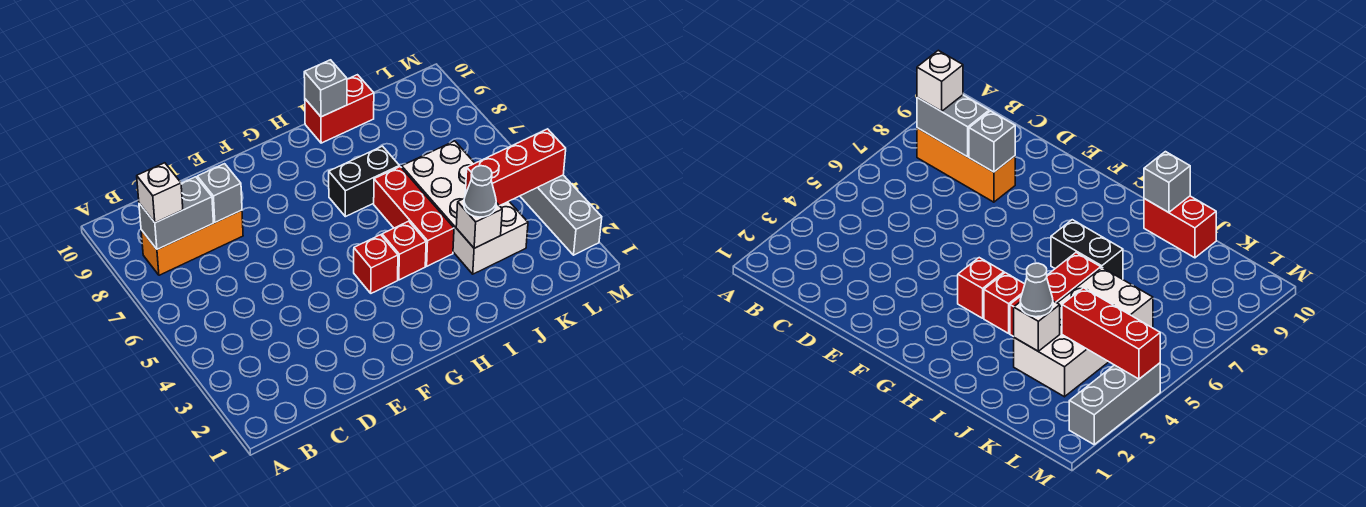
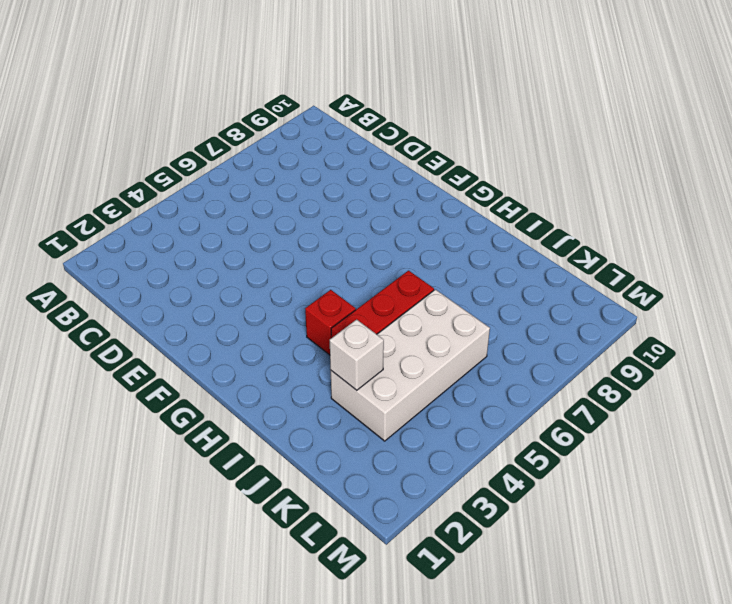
none -> orange brick B8:D8 level 1
none -> red brick G4 level 1
none -> black brick H7:I7 level 1

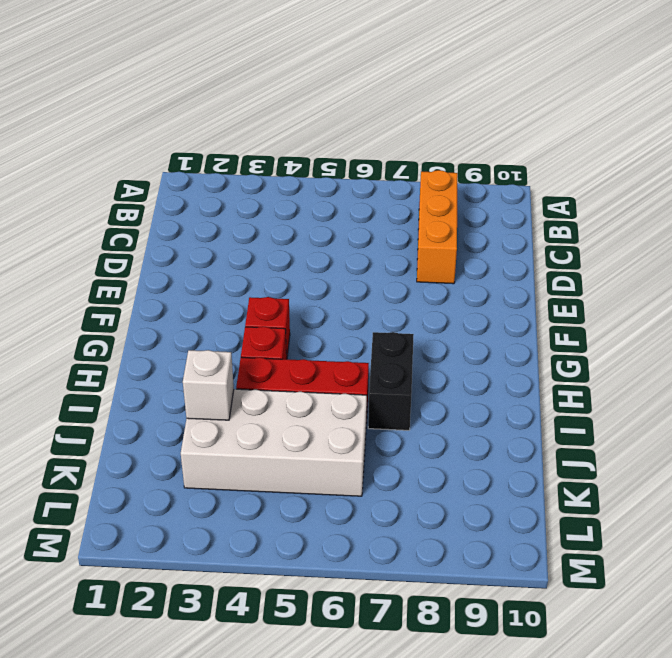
none -> red brick I10:J10 level 1
none -> grey brick M2:M4 level 1
none -> grey brick B8:C8 level 2

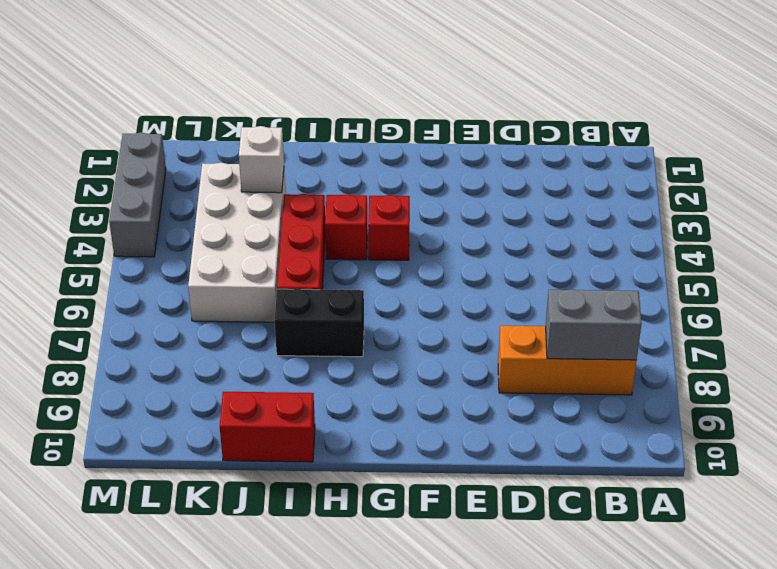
none -> grey brick D8 level 2
none -> grey brick I10 level 2
none -> red brick K4:M4 level 2

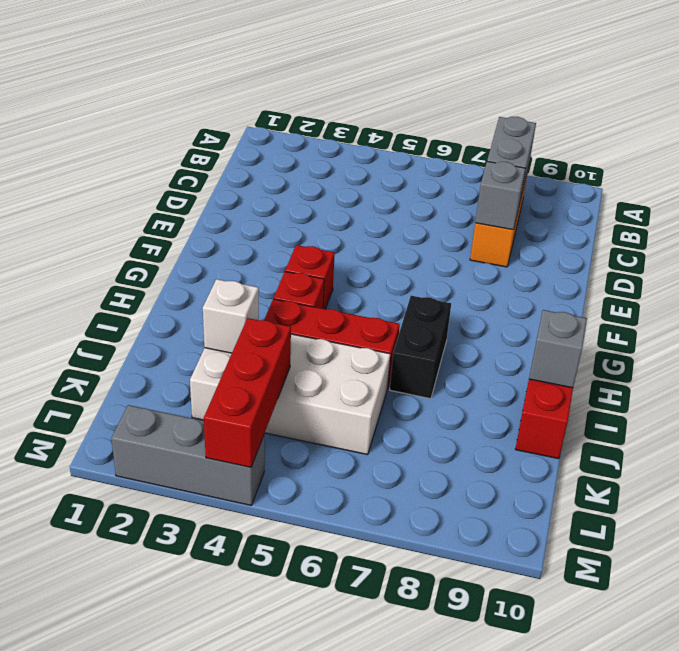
none -> white brick B8 level 3
none -> grey cone J3 level 3

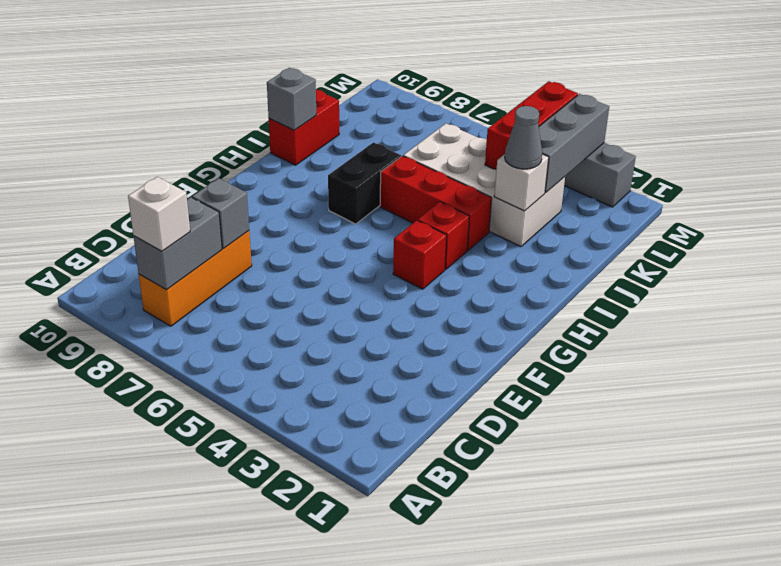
grey brick K3:M3 level 2 -> none

